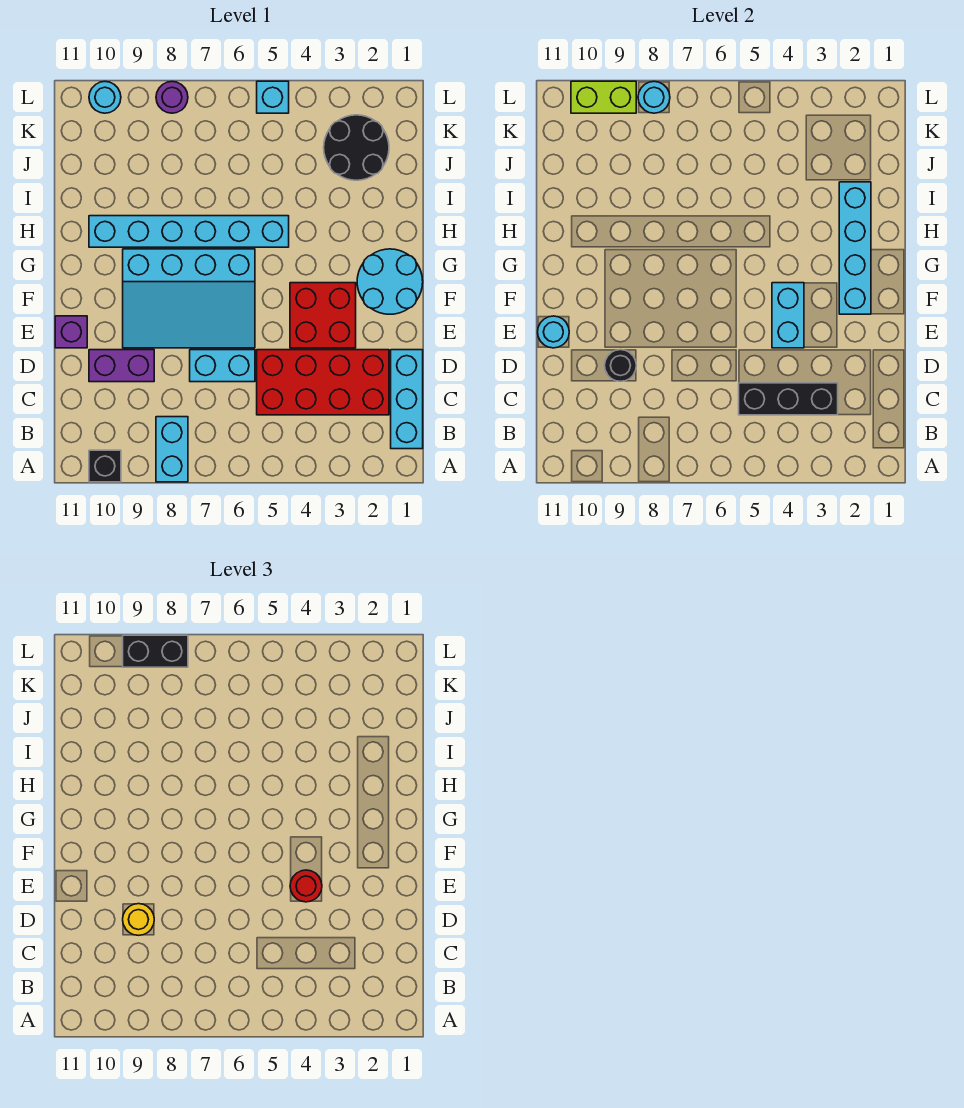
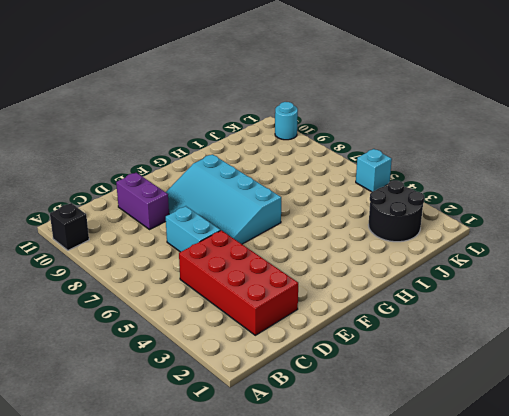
none -> cyan brick A8:B8 level 1
none -> cyan brick B1:D1 level 1
none -> red brick E3:F4 level 1

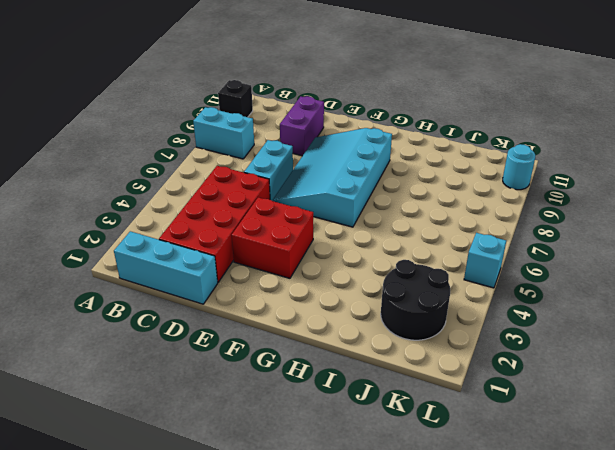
none -> purple brick E11 level 1
none -> cyan round brick F1:G2 level 1
none -> cyan brick H5:H10 level 1

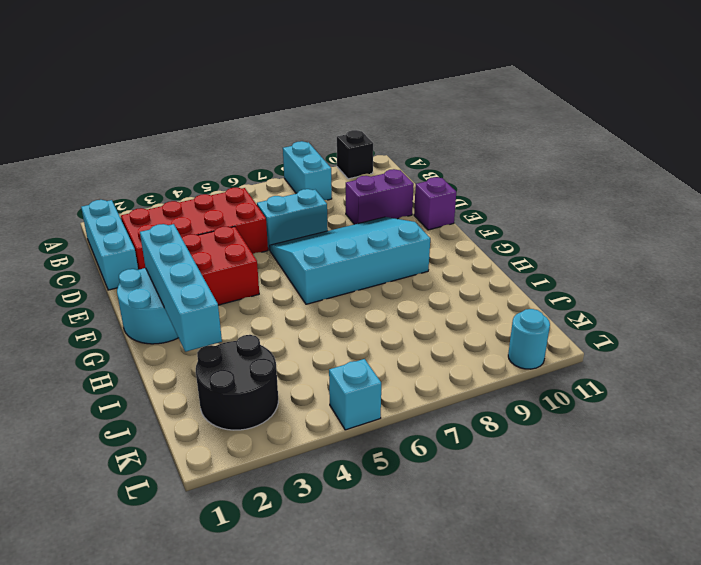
none -> cyan brick H5:H10 level 1
none -> purple round brick L8 level 1
none -> black brick C3:C5 level 2

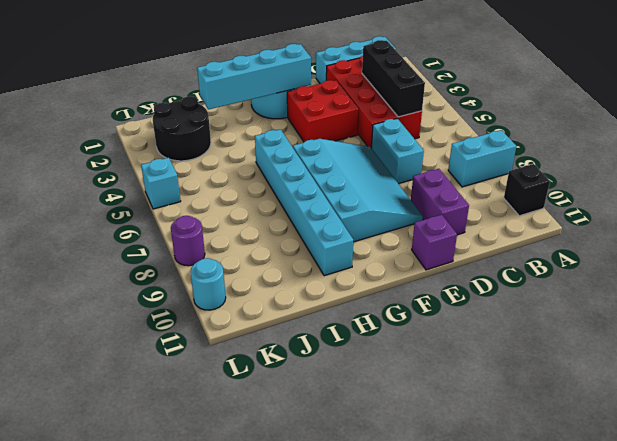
none -> black round brick D9 level 2
none -> cyan brick E4:F4 level 2
none -> cyan round brick E11 level 2

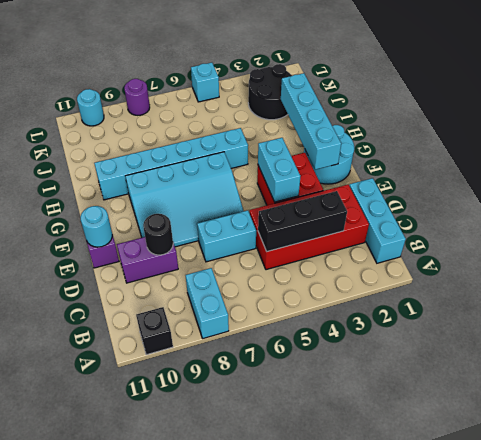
none -> cyan round brick L8 level 2
none -> lime brick L9:L10 level 2
none -> yellow round brick D9 level 3

